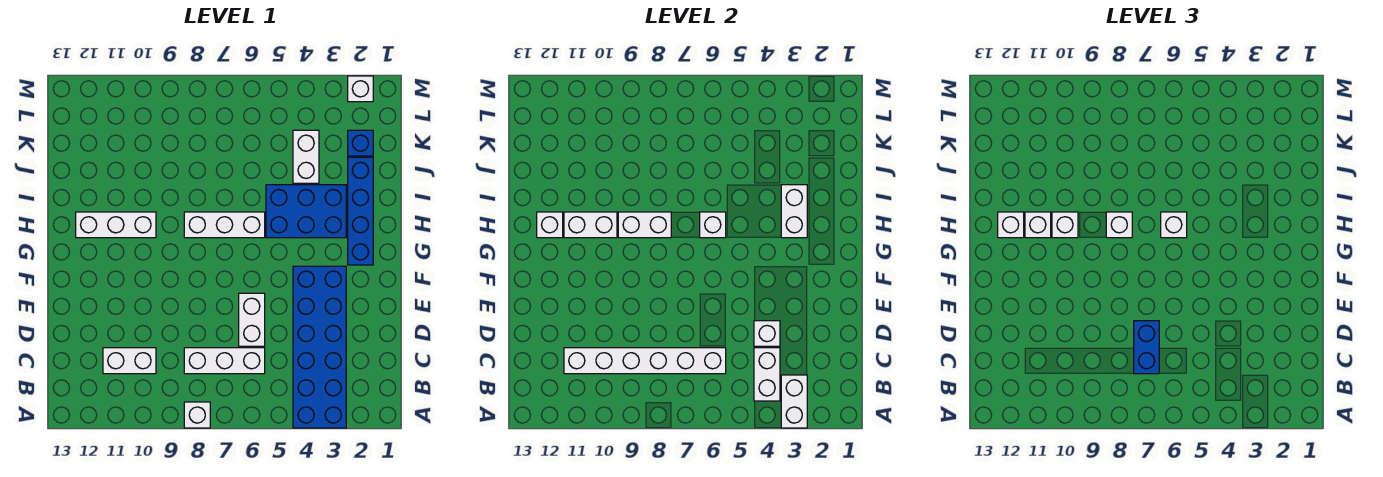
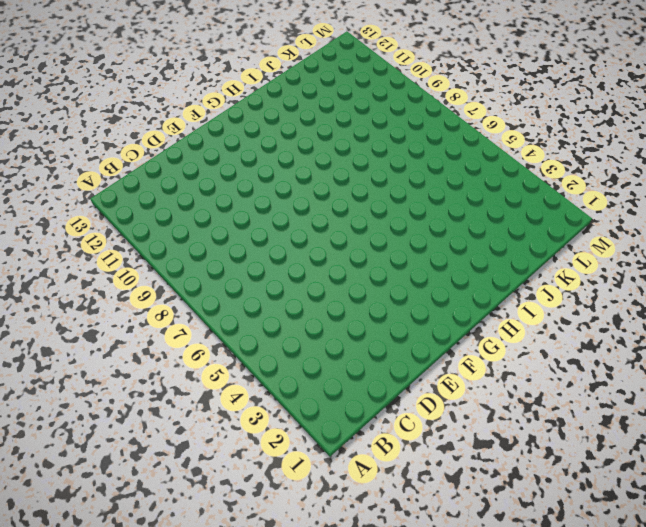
none -> blue brick A3:F4 level 1
none -> white brick A8 level 1
none -> white brick C6:C8 level 1

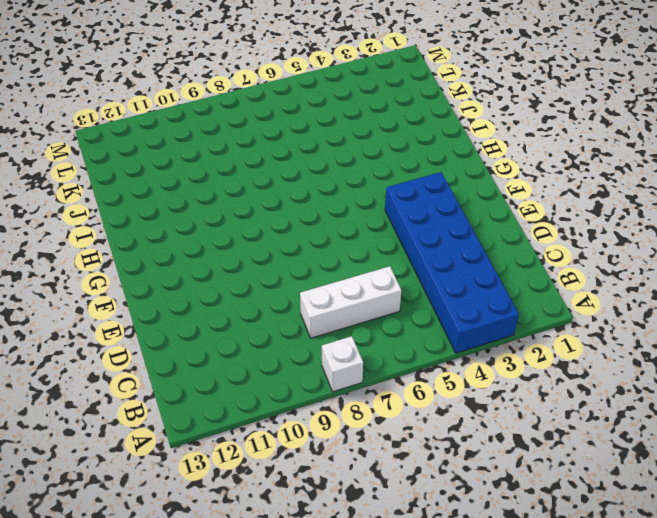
none -> white brick C10:C11 level 1
none -> white brick D6:E6 level 1
none -> blue brick G2:J2 level 1

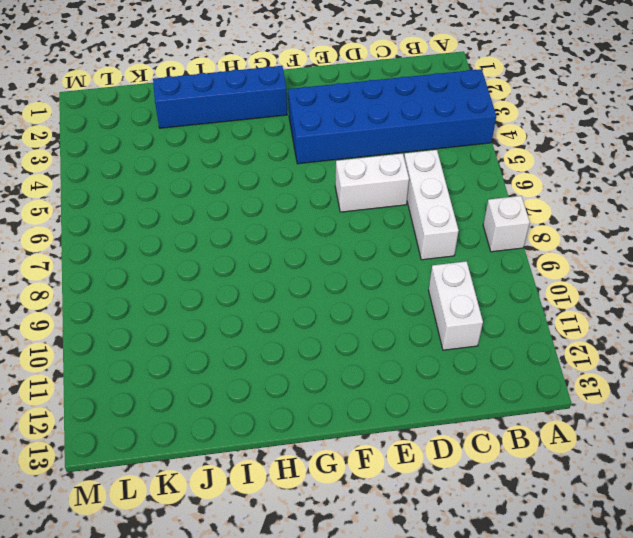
none -> blue brick H3:I5 level 1
none -> white brick H6:H8 level 1
none -> white brick H10:H12 level 1

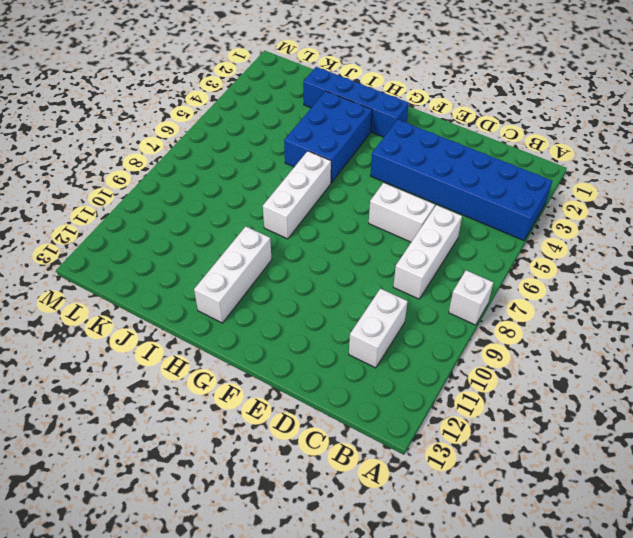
none -> white brick J4:K4 level 1
none -> blue brick K2 level 1
none -> white brick M2 level 1

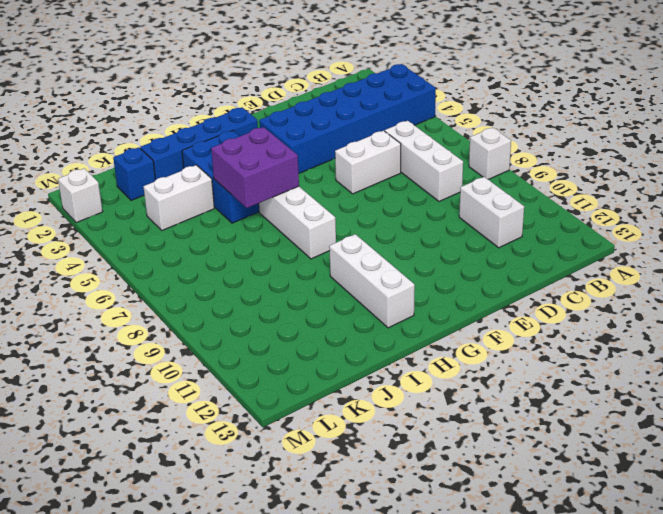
purple brick H5:I6 level 2 -> white brick H6 level 2
none -> white brick A3:B3 level 2
none -> white brick B4:C4 level 2
none -> white brick C6:C11 level 2

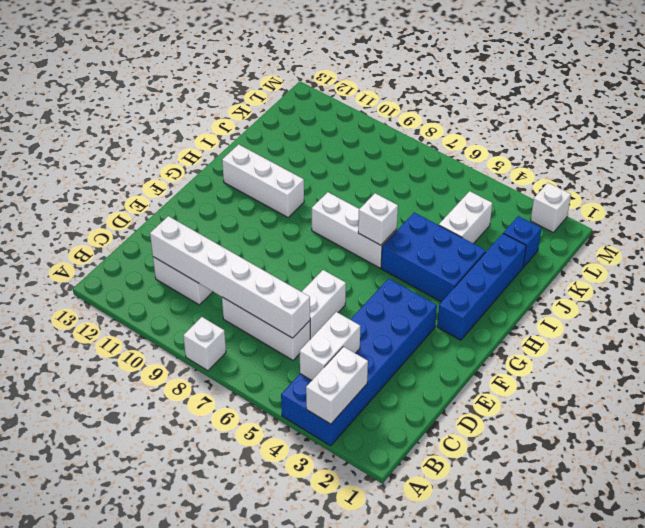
none -> white brick D4 level 2
none -> white brick H3:I3 level 2
none -> white brick H8:H9 level 2

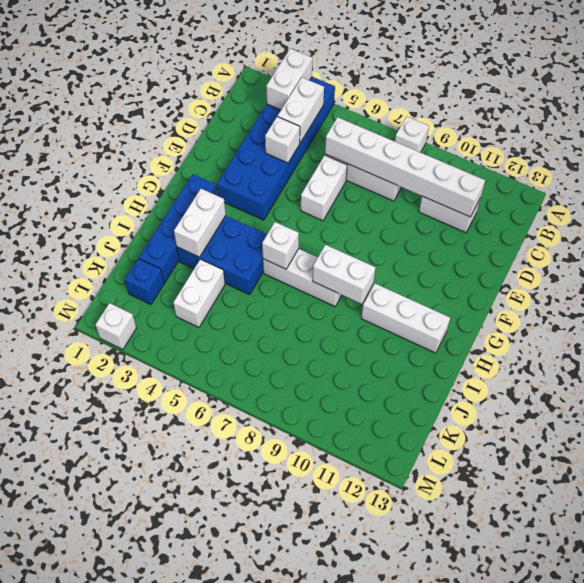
none -> white brick H10:H11 level 2
none -> white brick H12 level 2
none -> blue brick C7:D7 level 3

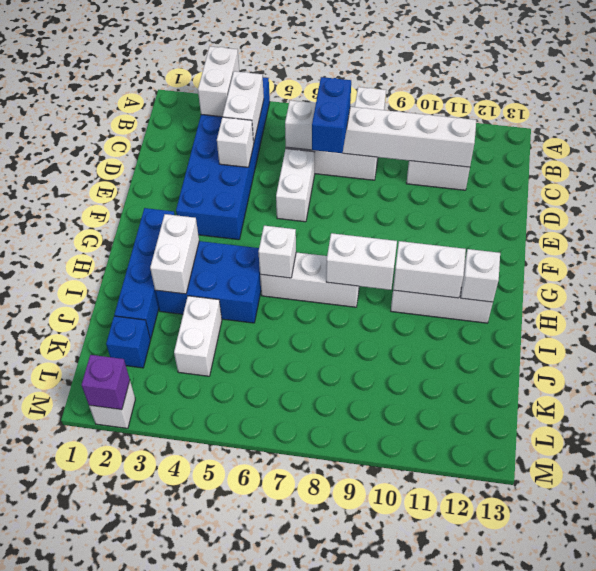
purple brick M2 level 2 -> none
none -> white brick H6 level 3
none -> white brick H8 level 3
none -> white brick H10 level 3

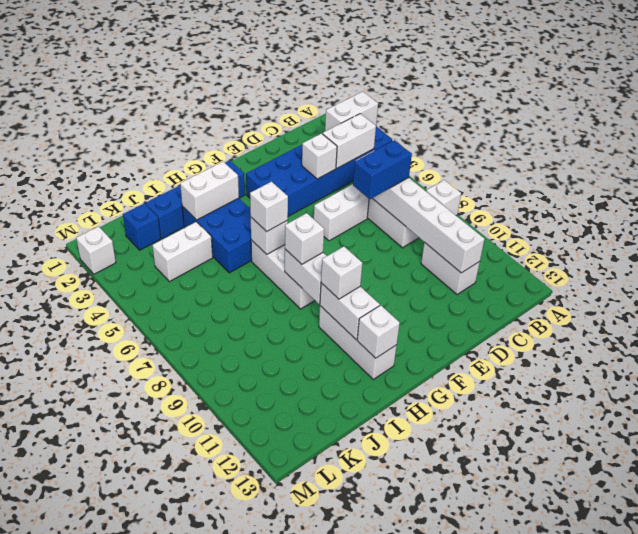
none -> white brick H11 level 3
none -> white brick H12 level 3

